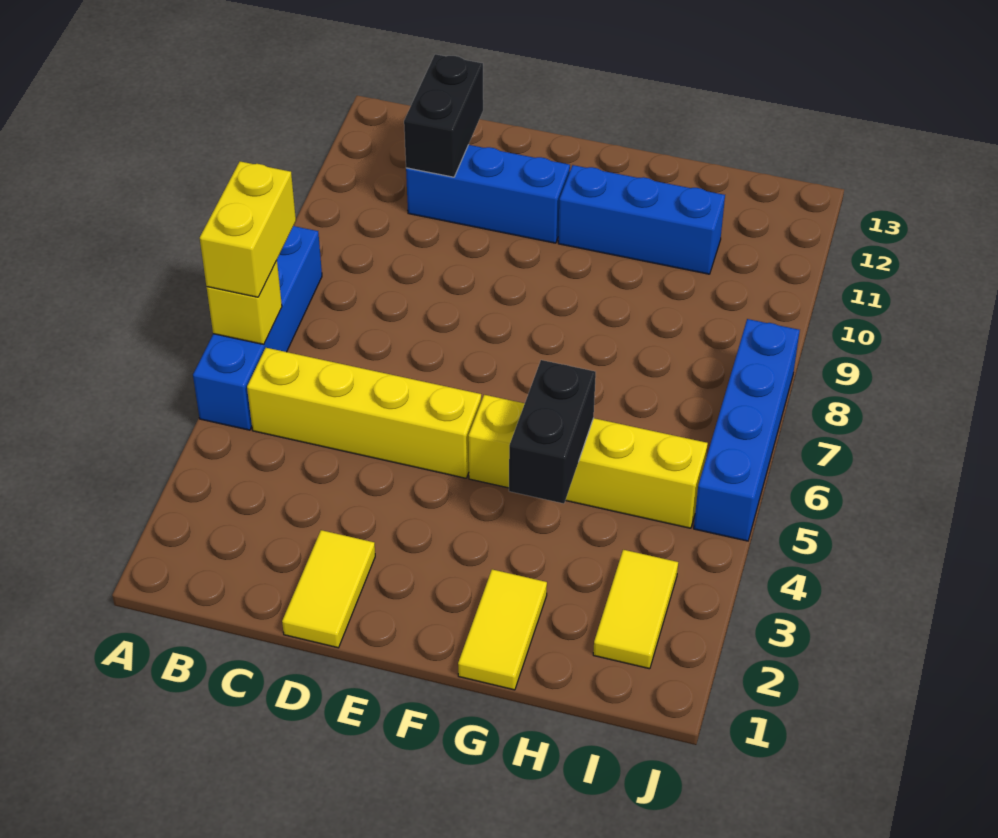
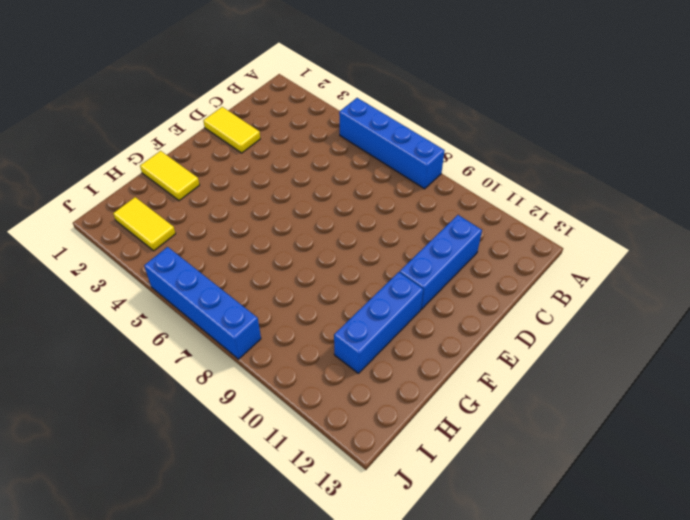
none -> yellow brick B5:E5 level 1
none -> yellow brick F5:I5 level 1
none -> yellow brick A6 level 2

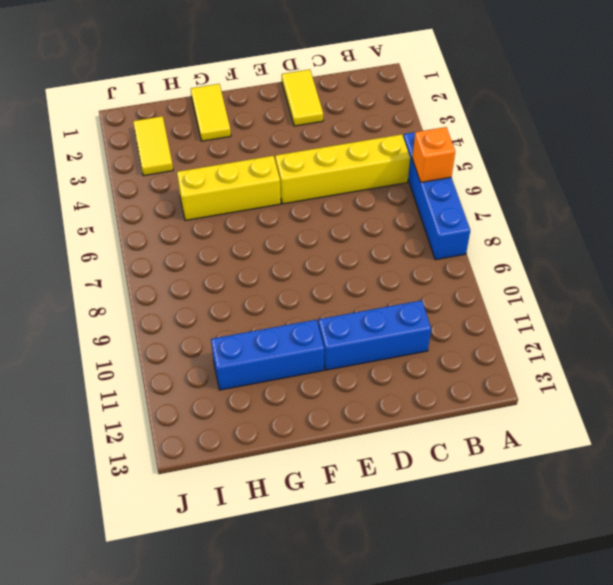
orange brick A6 level 2 -> yellow brick A6 level 2
yellow brick F5:H5 level 1 -> yellow brick F5:I5 level 1
none -> blue brick J5:J8 level 1
none -> black brick C11:C12 level 2
none -> black brick G4:G5 level 2

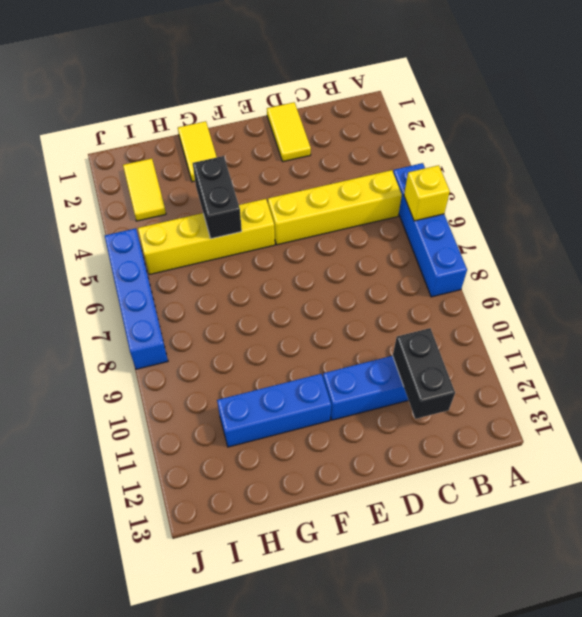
none -> yellow brick A6:A7 level 3

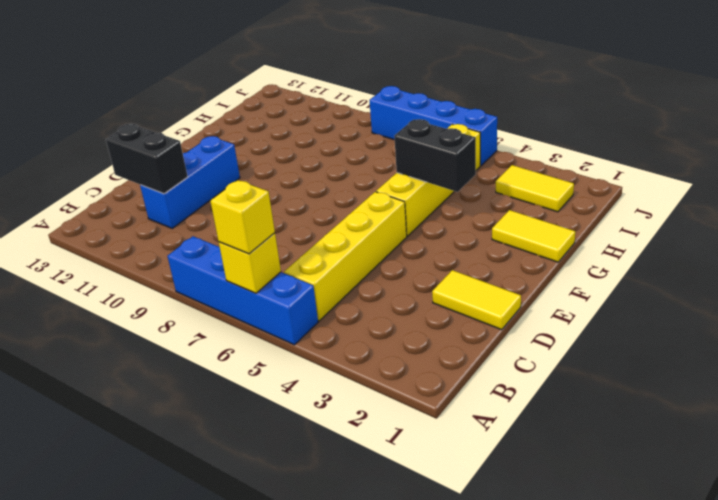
yellow brick A6 level 3 -> yellow brick A6:A7 level 3
none -> blue brick F11:H11 level 1

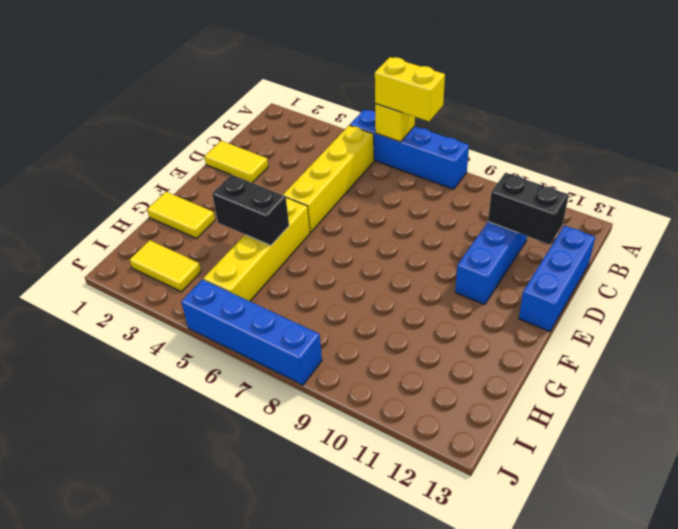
blue brick C13:E13 level 1 -> blue brick F11:H11 level 1

